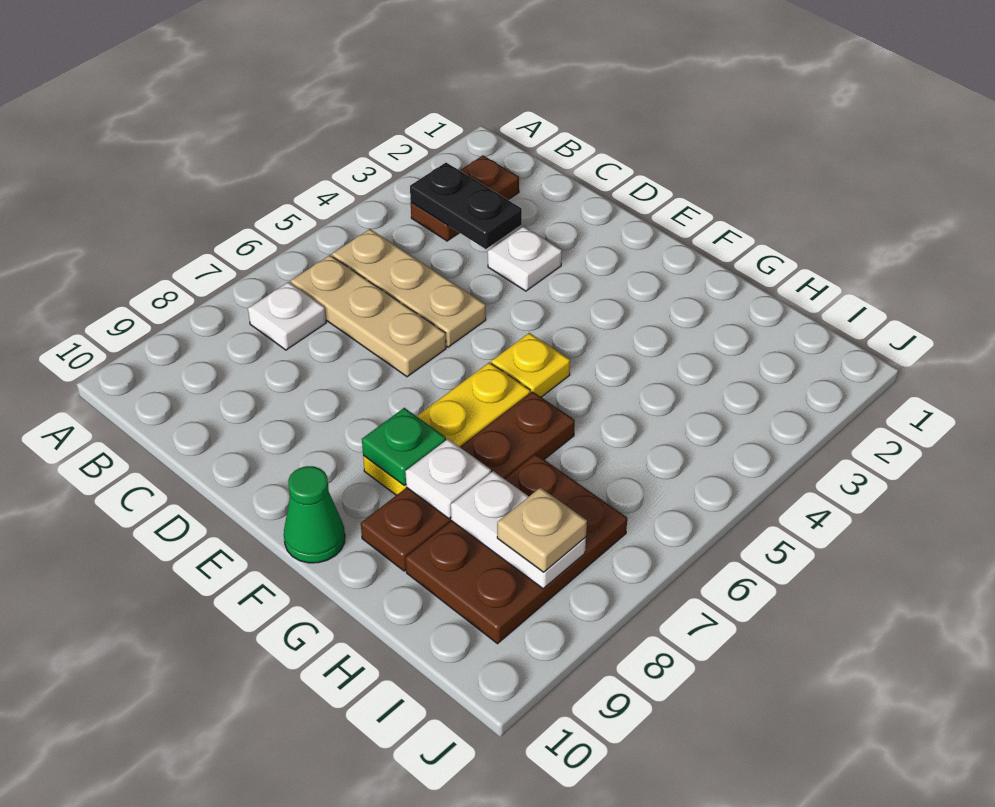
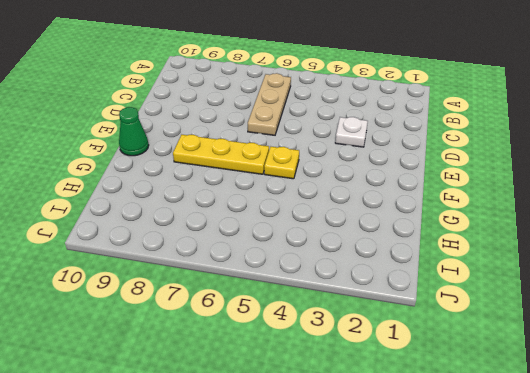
none -> brown plate B2:B3 level 1
none -> tan plate B5:D5 level 1
none -> white plate B7 level 1

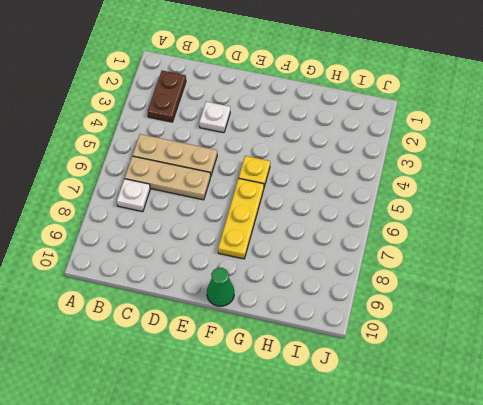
none -> brown plate G6:G9 level 1
none -> brown plate H7:I9 level 1
none -> black plate B3:C3 level 2

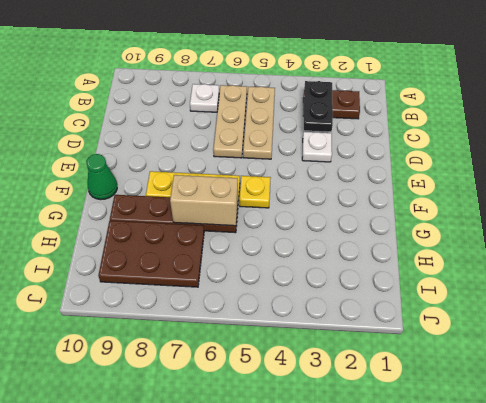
tan brick G6:G7 level 2 -> none
none -> green plate F8 level 2
none -> white plate G8 level 2
none -> white plate H8:I8 level 2

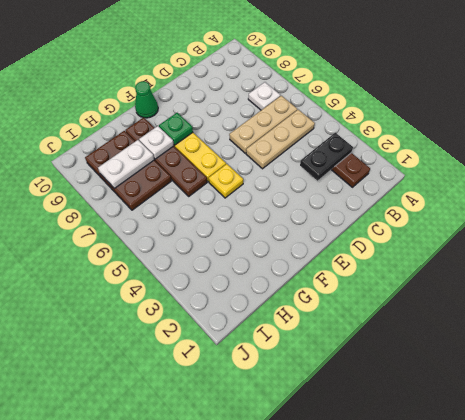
none -> white plate D3 level 1
none -> tan plate I8 level 3

